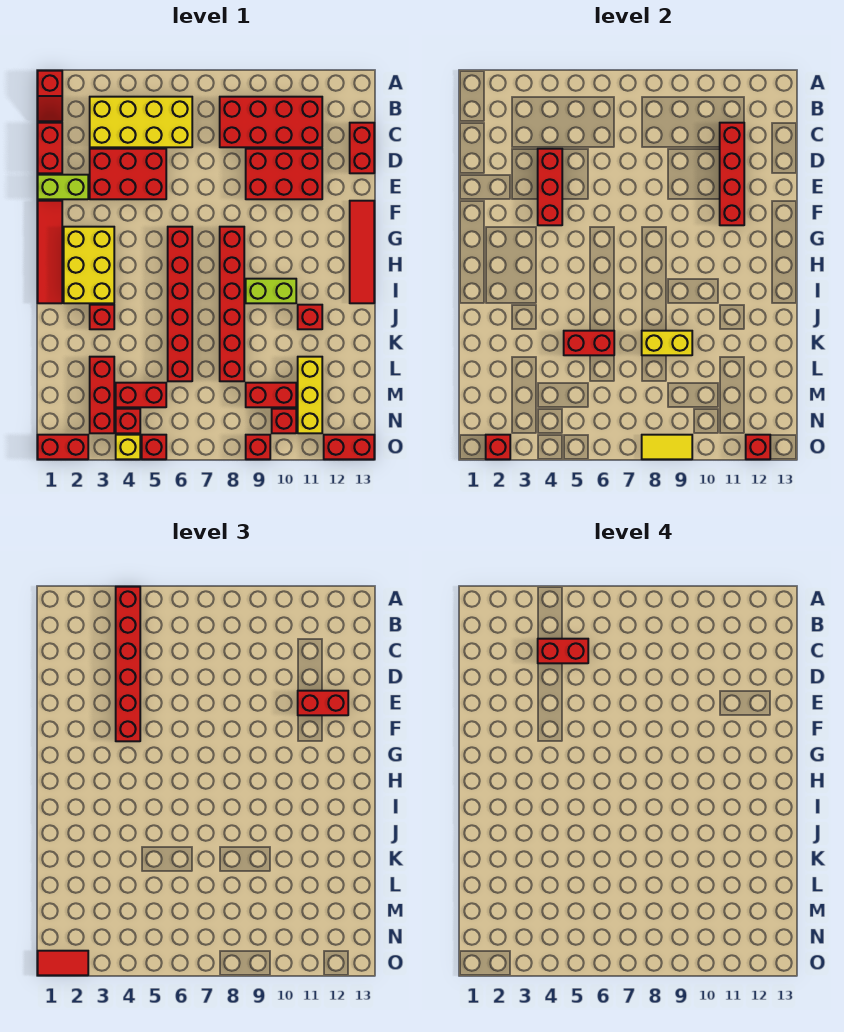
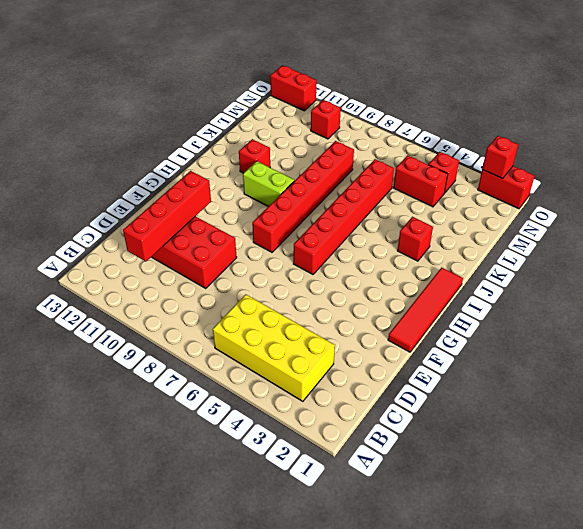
none -> red slope A1:B1 level 1 top A
none -> red brick B8:C11 level 1
none -> red brick C1:D1 level 1
none -> red brick C13:D13 level 1

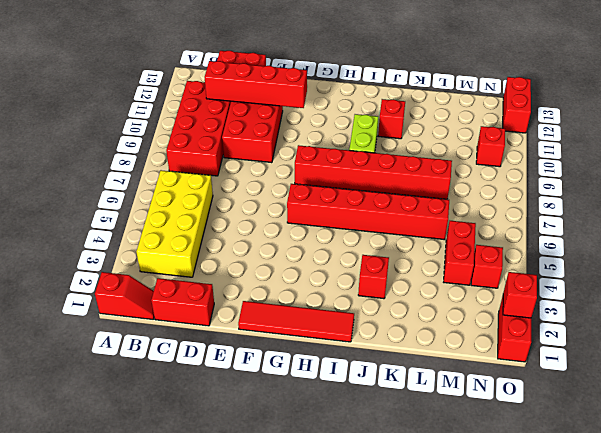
none -> red brick D3:E5 level 1
none -> lime brick E1:E2 level 1
none -> red tile F13:I13 level 1
none -> yellow brick G2:I3 level 1

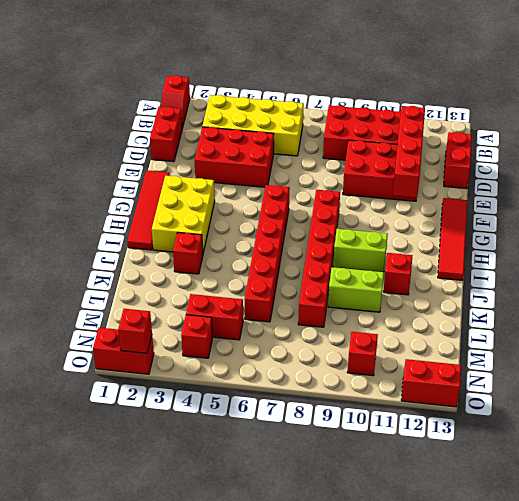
lime brick K9:K10 level 1 -> lime brick E1:E2 level 1
none -> red brick L3:N3 level 1
none -> yellow brick L11:N11 level 1
none -> red brick M9:M10 level 1
none -> yellow brick O4 level 1

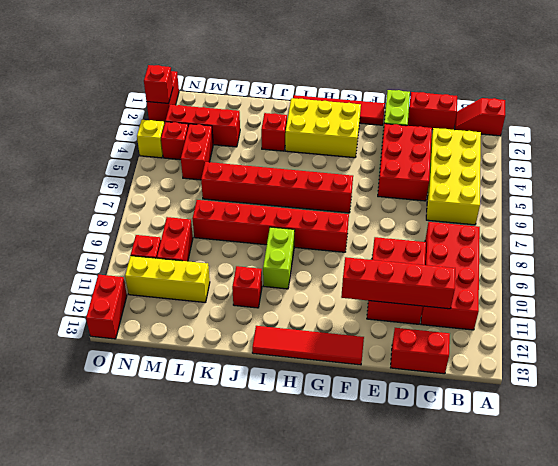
none -> red brick O5 level 1
none -> red brick O9 level 1
none -> red brick D4:F4 level 2
none -> red brick K5:K6 level 2

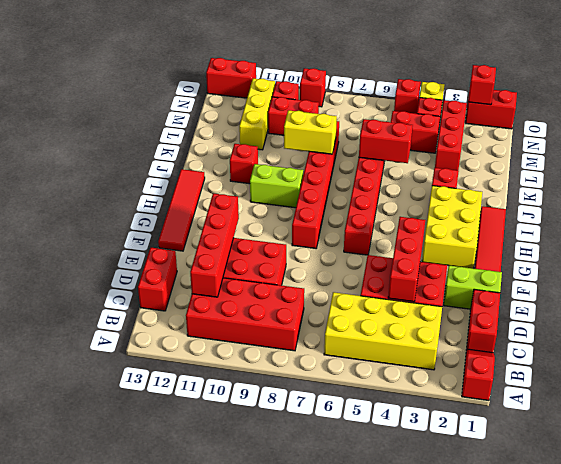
none -> yellow tile O8:O9 level 2
none -> red brick O12 level 2
none -> red brick A4:F4 level 3
none -> red brick E11:E12 level 3

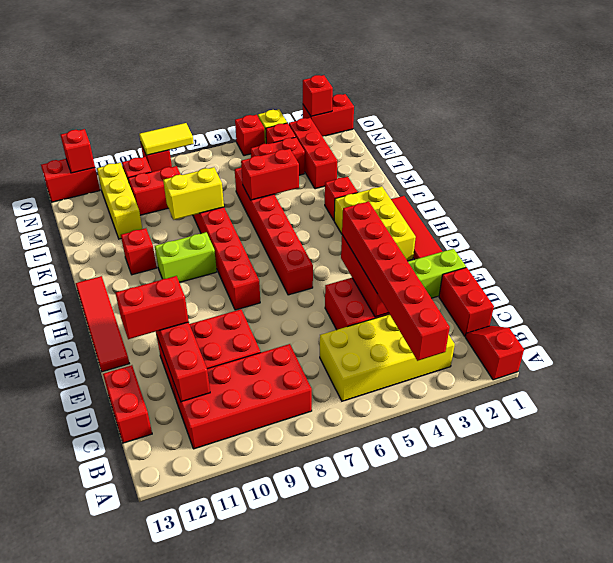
none -> red tile O1:O2 level 3
none -> red brick C4:C5 level 4

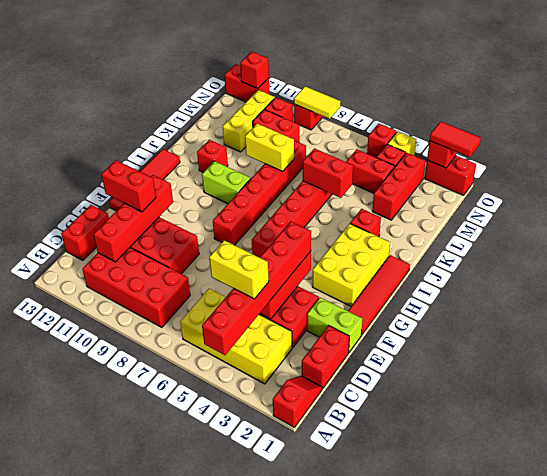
yellow brick C4:C5 level 4 -> red brick C4:C5 level 4

